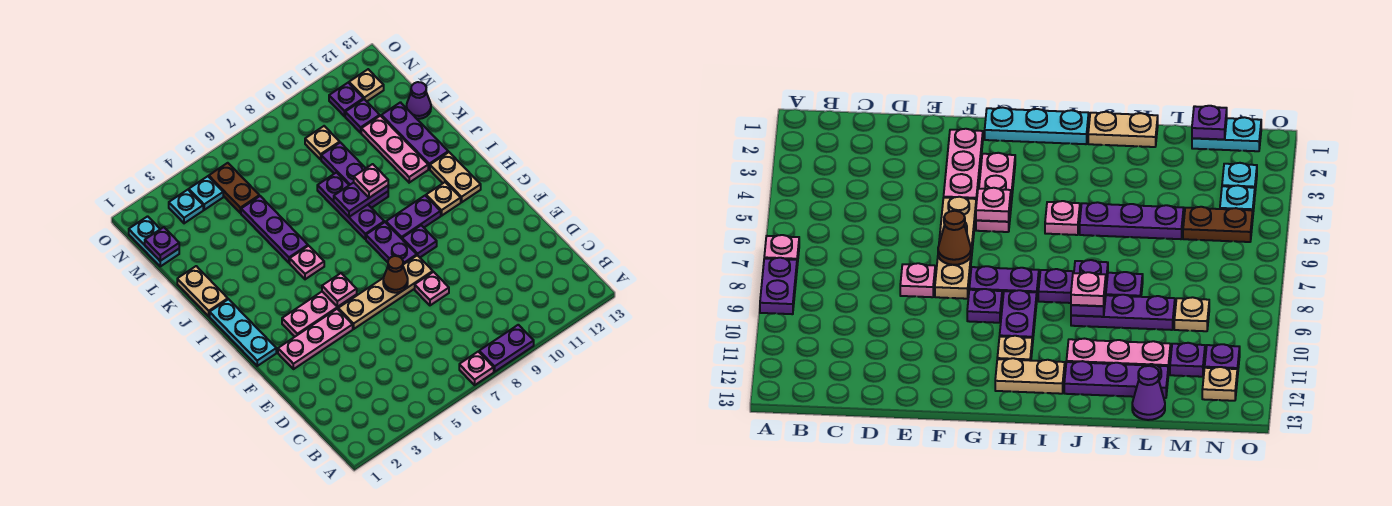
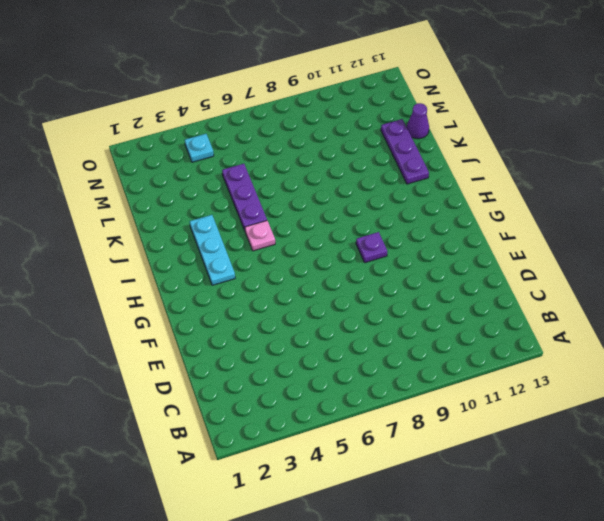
cyan plate H3:J3 level 1 -> cyan plate G1:I1 level 1
none -> pink plate A7 level 1
none -> purple plate A8:A9 level 1
none -> pink plate E8 level 1
none -> pink plate F2:F4 level 1

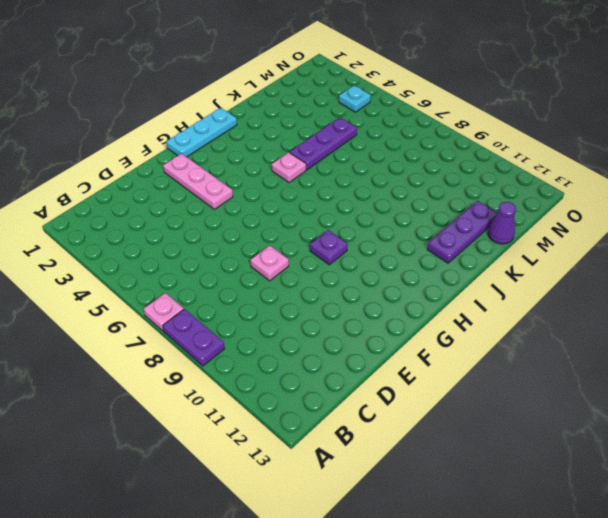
none -> tan plate F5:F8 level 1
none -> pink plate G3:G5 level 1
none -> purple plate G8:H8 level 1
none -> purple plate H9:H10 level 1

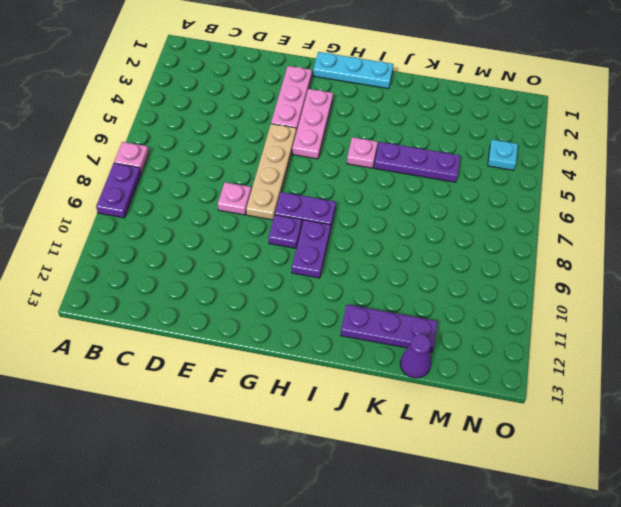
none -> tan plate H11 level 1
none -> tan plate H12:I12 level 1
none -> purple plate I8:K8 level 1
none -> tan plate J1:K1 level 1

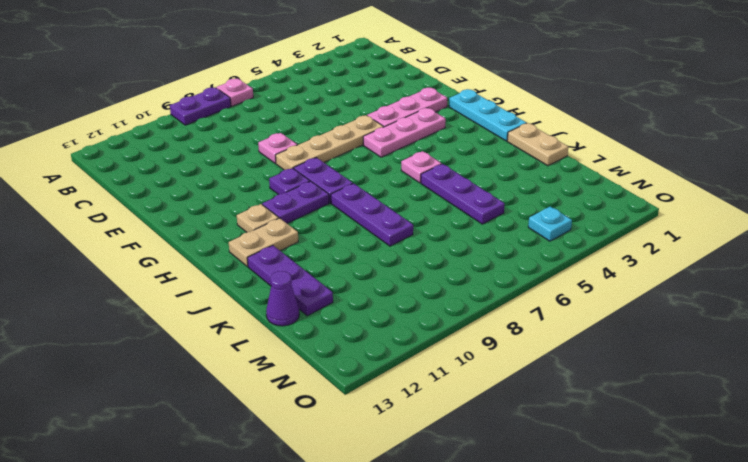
tan plate I11:I12 level 1 -> tan plate H12:I12 level 1
none -> purple plate J9:L9 level 1
none -> pink plate J11:L11 level 1
none -> cyan plate M1:N1 level 1
none -> brown plate M5:N5 level 1

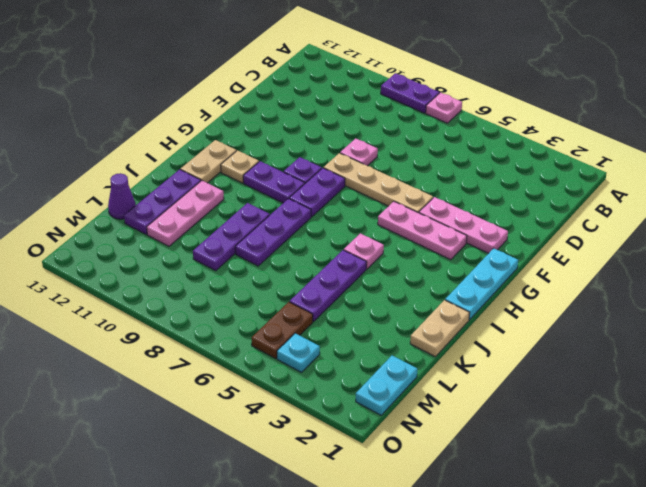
none -> tan plate M9 level 1
none -> purple plate M11 level 1
none -> cyan plate N3 level 1
none -> purple plate N11 level 1

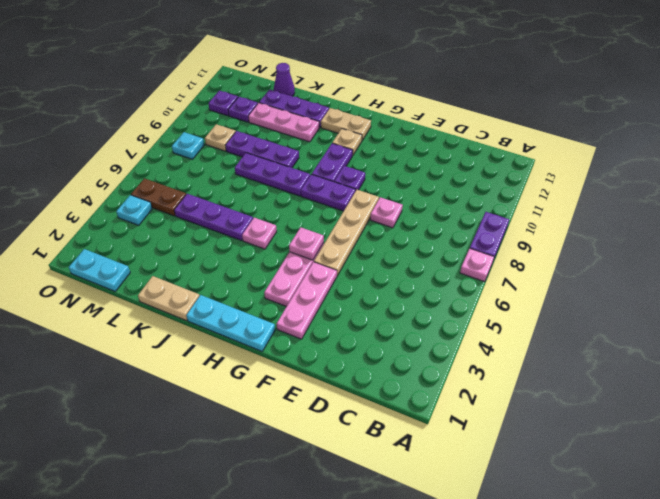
cyan plate N8 level 1 -> cyan plate N3 level 1
none -> tan plate N12 level 1
none -> brown cone F7 level 2
none -> purple plate J8:J9 level 2
none -> purple plate M1 level 2

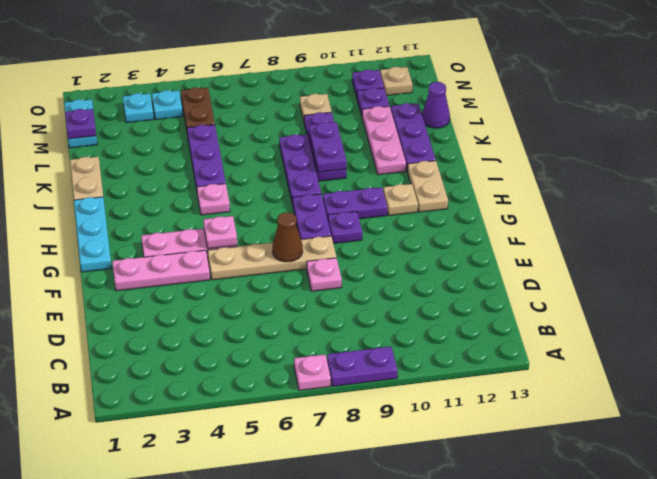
purple plate J9:K9 level 2 -> purple plate J8:J9 level 2
none -> pink plate J9 level 3

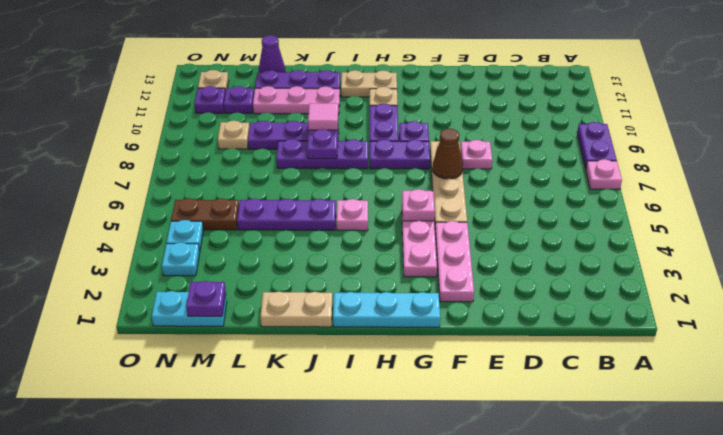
pink tile J9 level 3 -> pink plate J9 level 3

